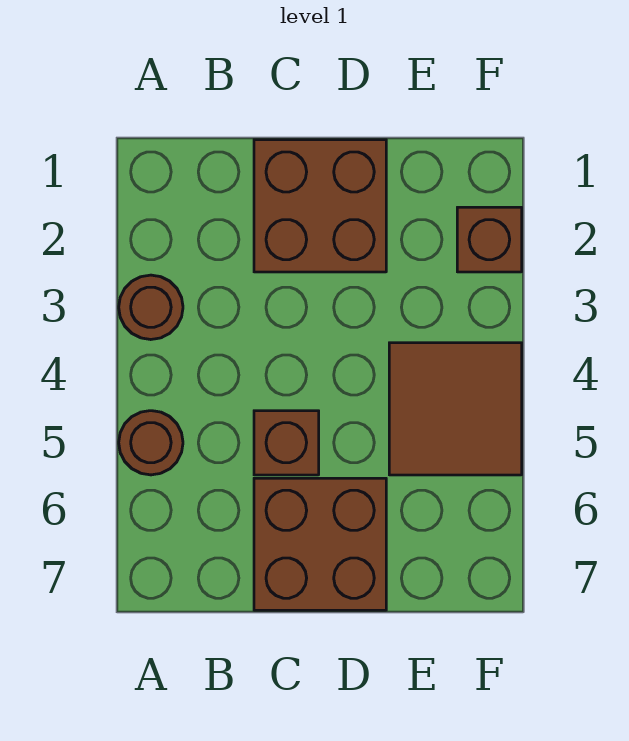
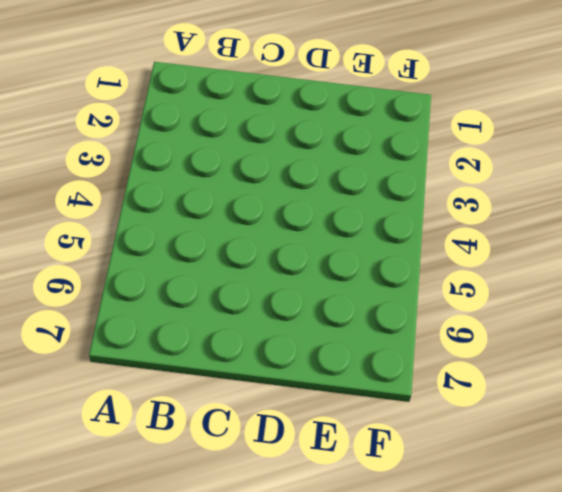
none -> brown round brick A3 level 1
none -> brown round brick A5 level 1

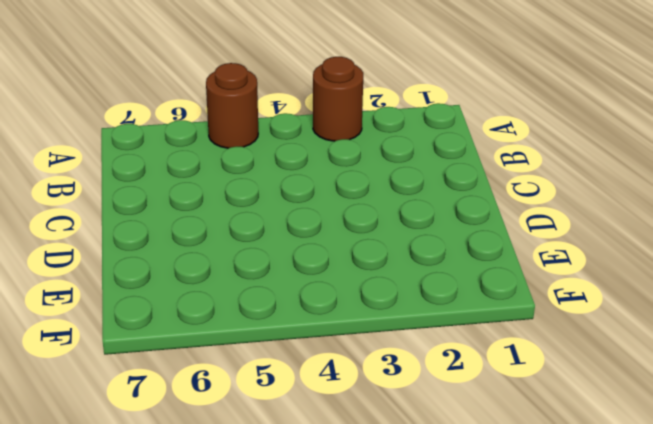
none -> brown brick C1:D2 level 1
none -> brown brick C5 level 1

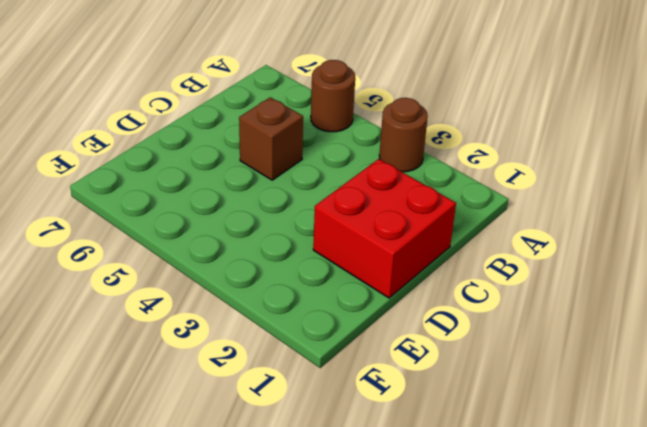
red brick C1:D2 level 1 -> brown brick C1:D2 level 1
none -> brown brick C6:D7 level 1
none -> brown tile E4:F5 level 1

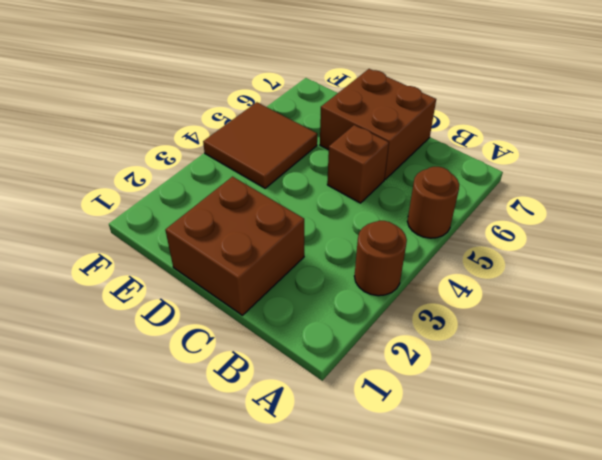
none -> brown brick F2 level 1

